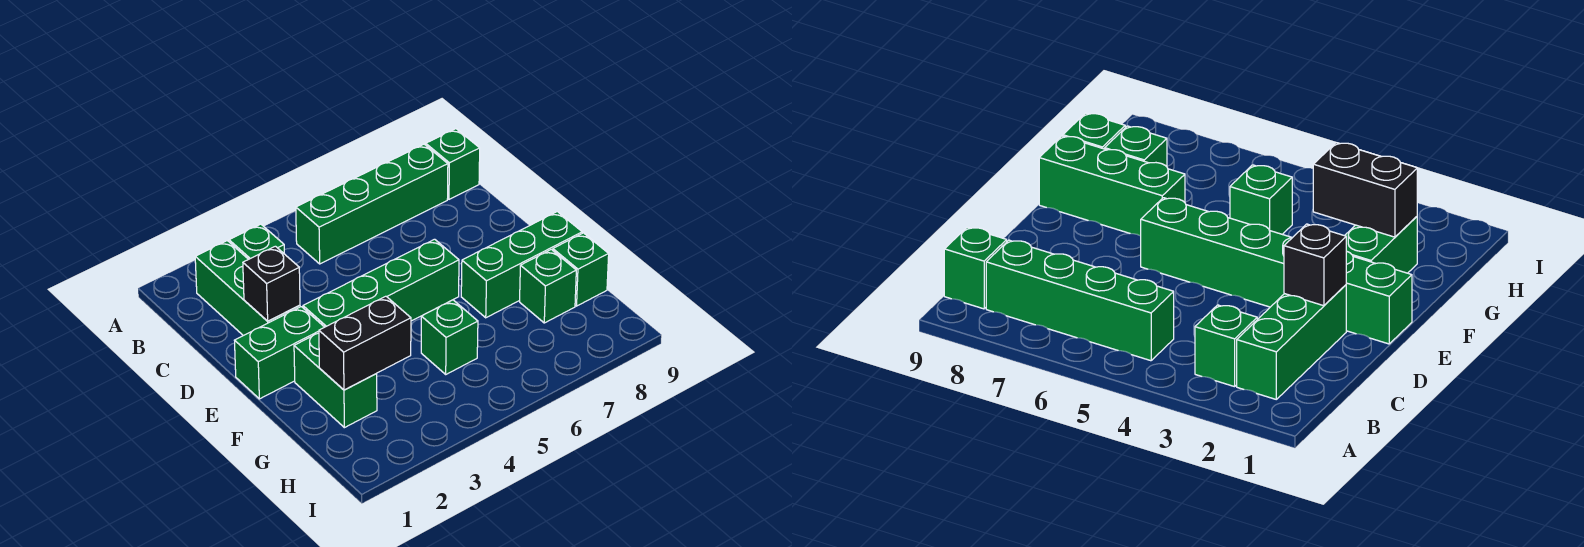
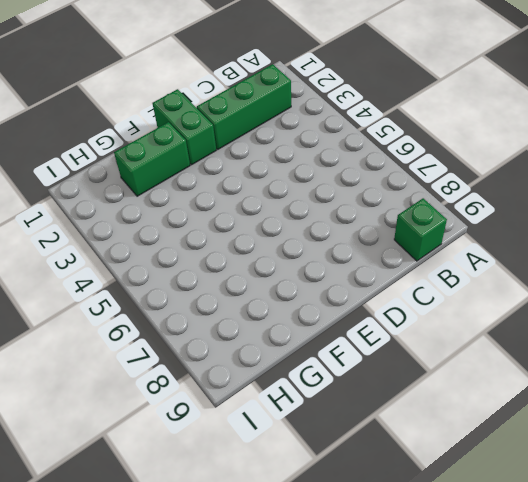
none -> green brick B3 level 1
none -> green brick B5:B8 level 1
none -> green brick E3:E6 level 1

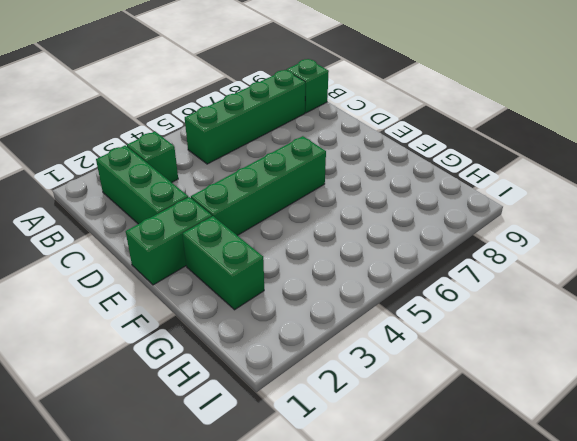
none -> green brick F7:F9 level 1
none -> green brick G5 level 1
none -> green brick G8 level 1

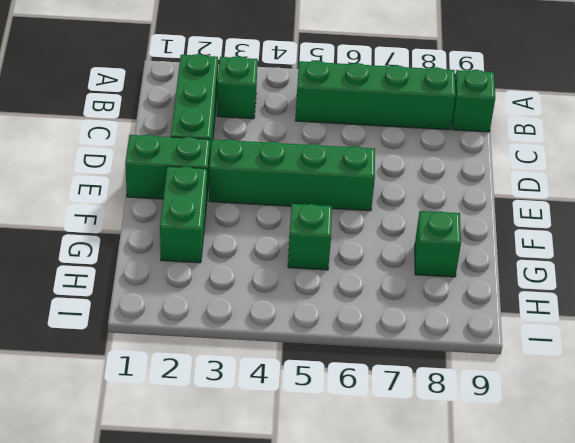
none -> green brick F7:F9 level 1
none -> green brick G9 level 1
none -> black brick D2 level 2

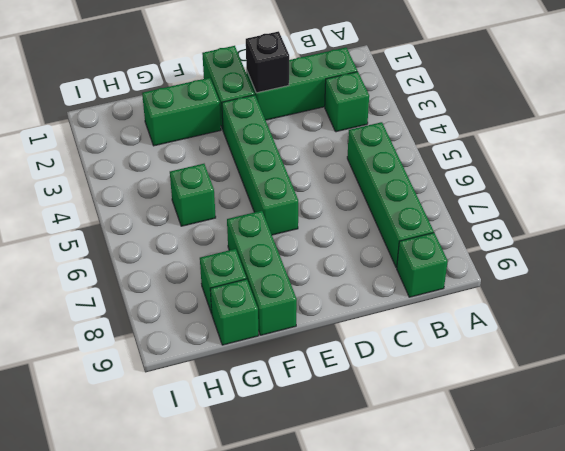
none -> black brick G2:G3 level 2

